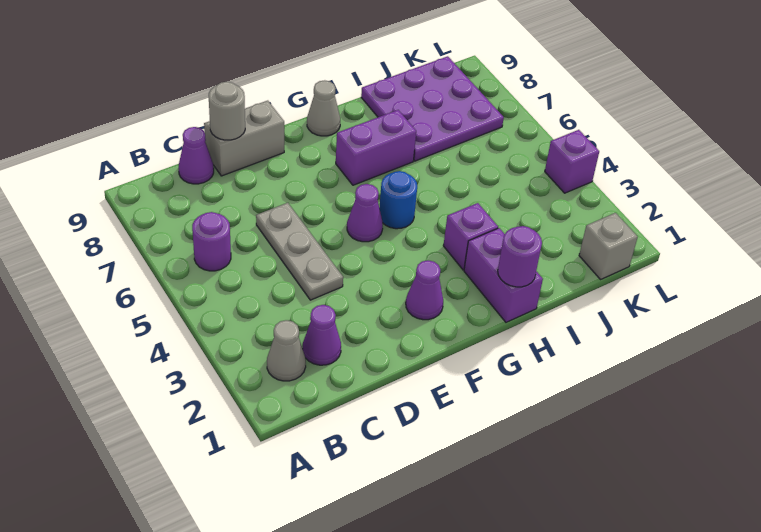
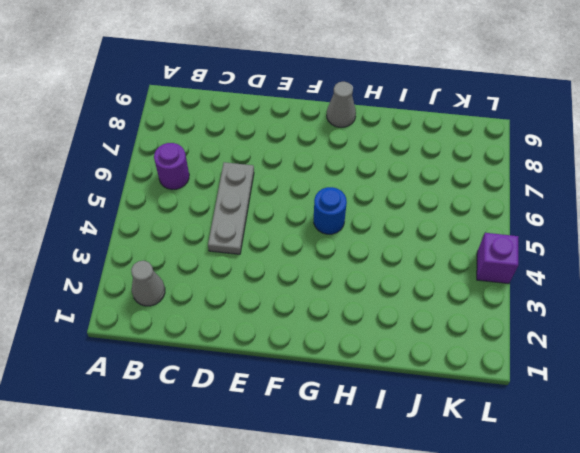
none -> purple cone C2 level 1
none -> purple cone C9 level 1
none -> grey brick D9:E9 level 1

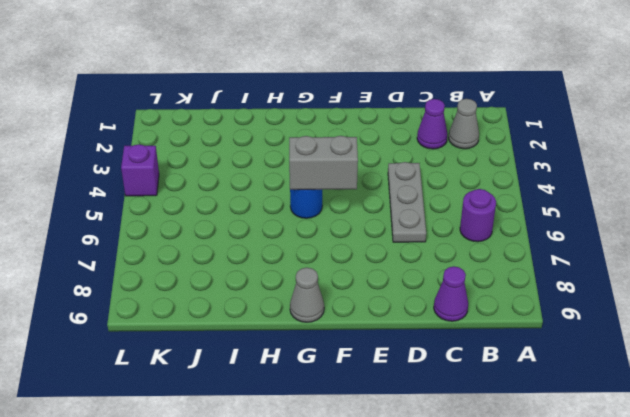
grey brick F5:G5 level 2 -> grey brick D9:E9 level 1
none -> purple cone F2 level 1
none -> purple cone F5 level 1
none -> purple brick G7:H7 level 1

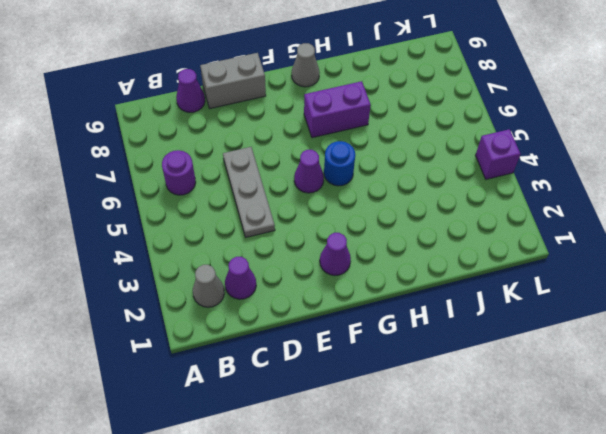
none -> purple brick H1:H2 level 1
none -> purple brick H3 level 1
none -> purple plate I7:K9 level 1

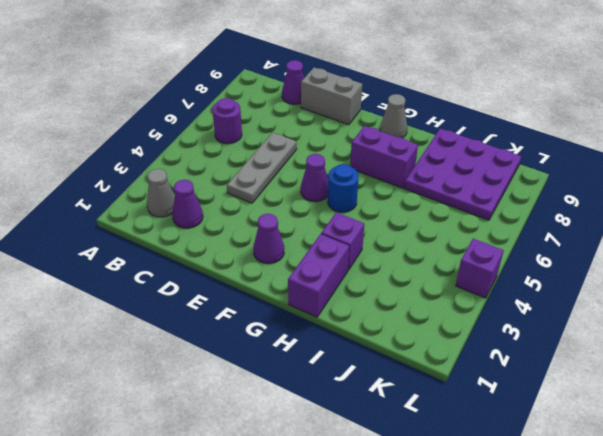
none -> grey brick K1 level 1
none -> grey round brick D9 level 2
none -> purple round brick H1 level 2

